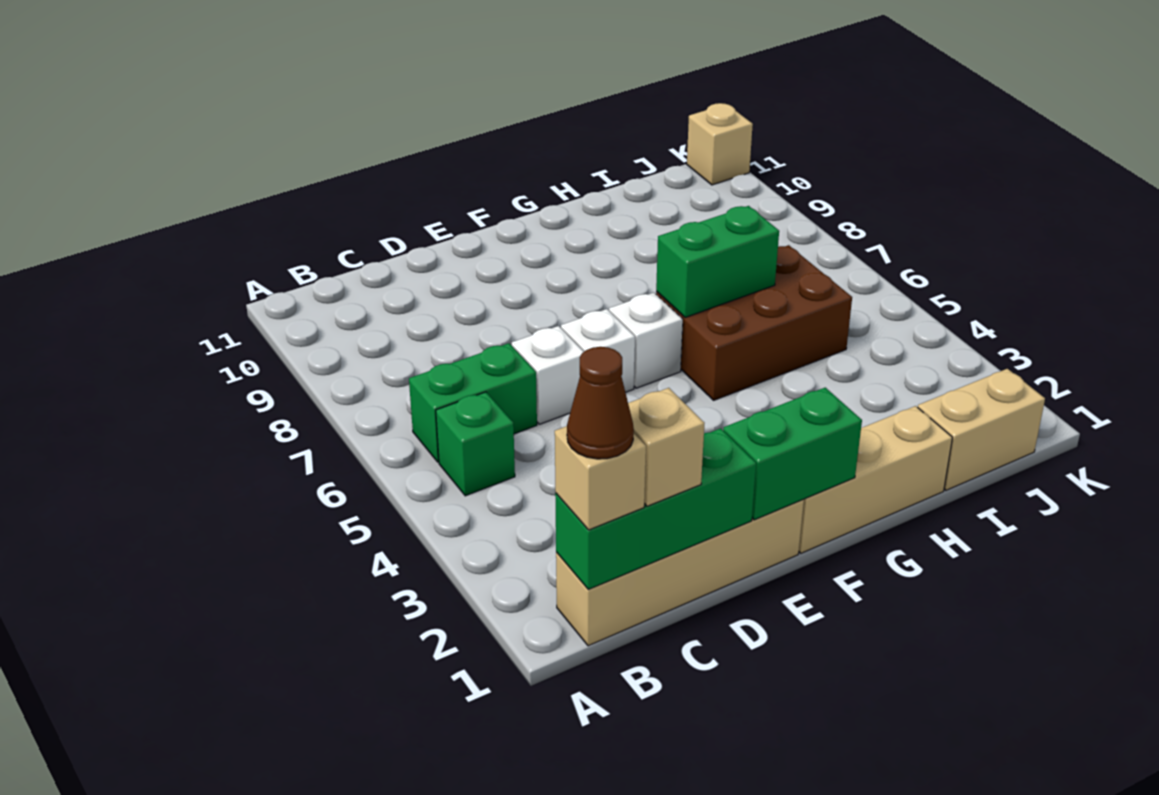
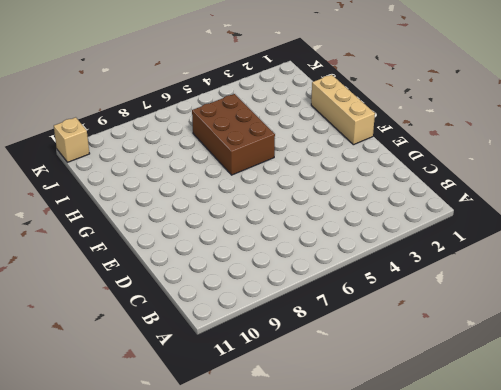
none -> tan brick B1:E1 level 1
none -> green brick B5 level 1
none -> green brick B6:C6 level 1

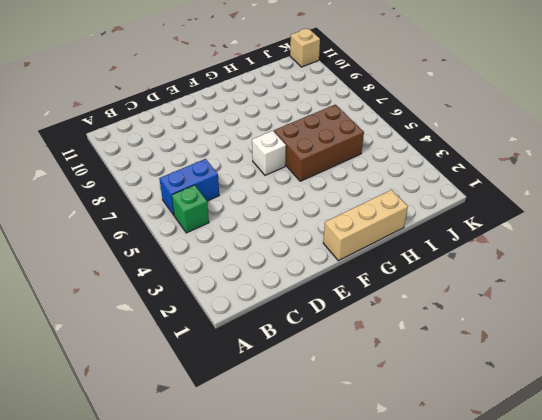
blue brick B6:C6 level 1 -> green brick B6:C6 level 1
none -> tan brick B1:E1 level 1
none -> white brick D6 level 1
none -> white brick E6 level 1

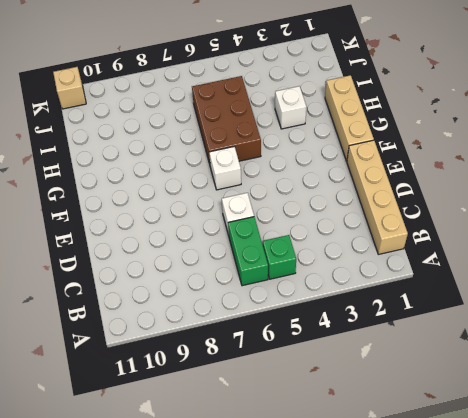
white brick H3 level 1 -> white brick E6 level 1
none -> tan brick I1:J1 level 1
none -> green brick B1:D1 level 2
none -> green brick E1:F1 level 2

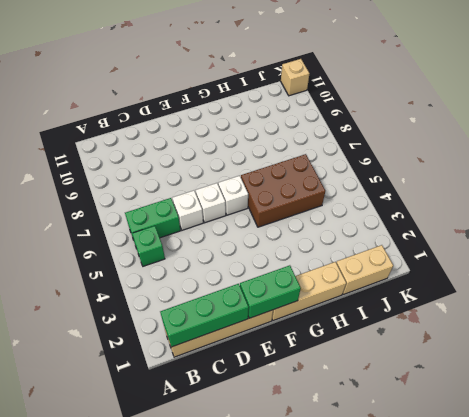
none -> green brick G6:H6 level 2
none -> tan brick B1 level 3
none -> tan brick C1 level 3

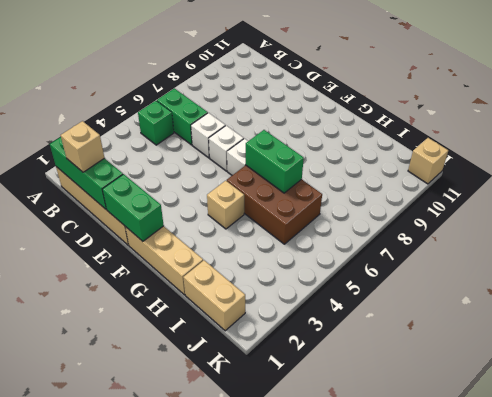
tan brick G4 level 1 -> tan brick B1 level 3
none -> brown cone B1 level 4

